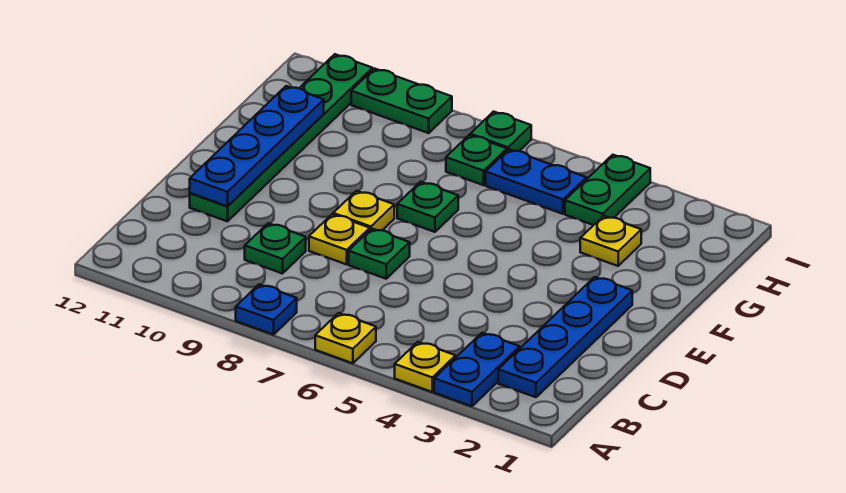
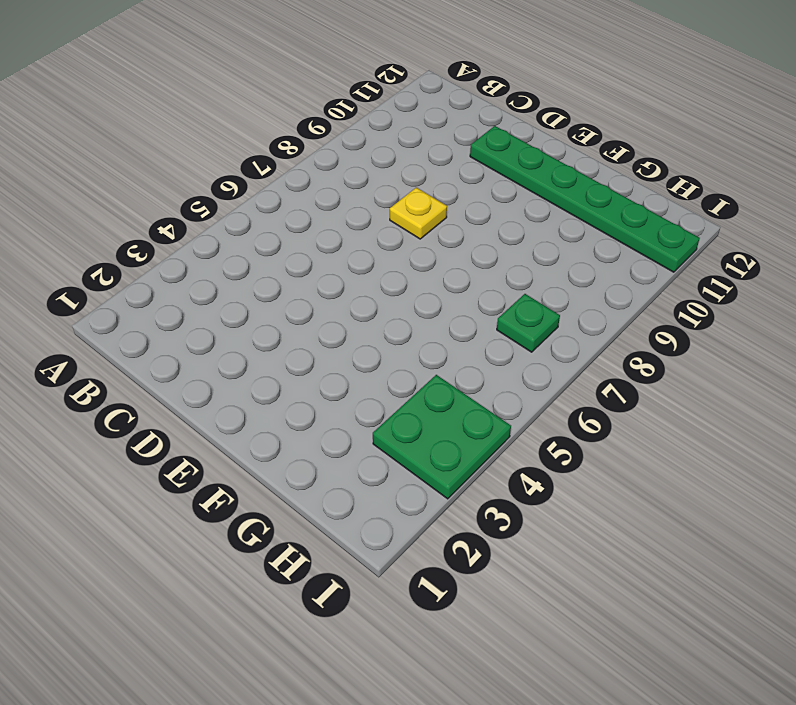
green plate H3:I4 level 1 -> green plate H4:I4 level 1
none -> blue plate A3:B3 level 1
none -> yellow plate A4 level 1
none -> yellow plate A6 level 1

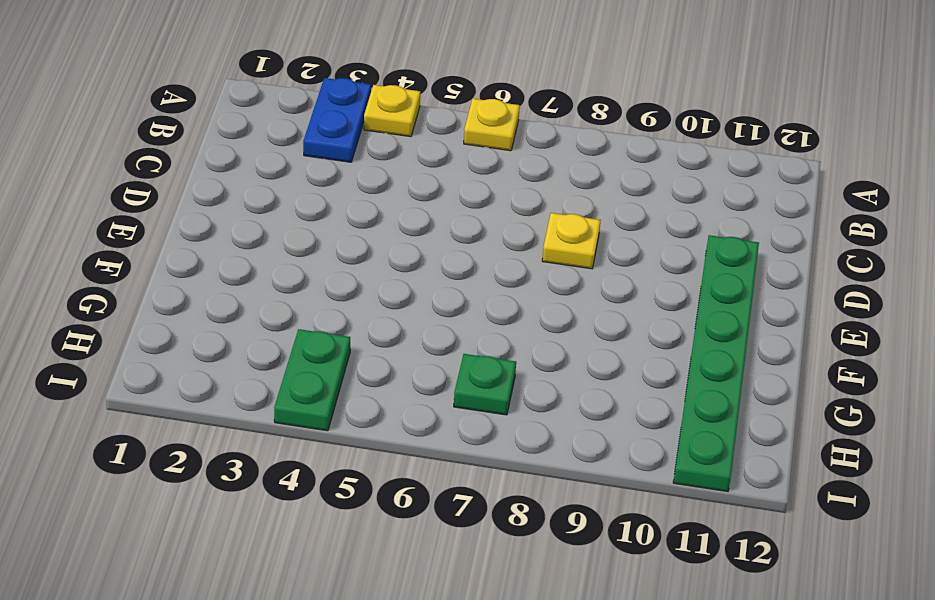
none -> blue plate A8 level 1
none -> blue plate B2:E2 level 1
none -> green plate C9 level 1

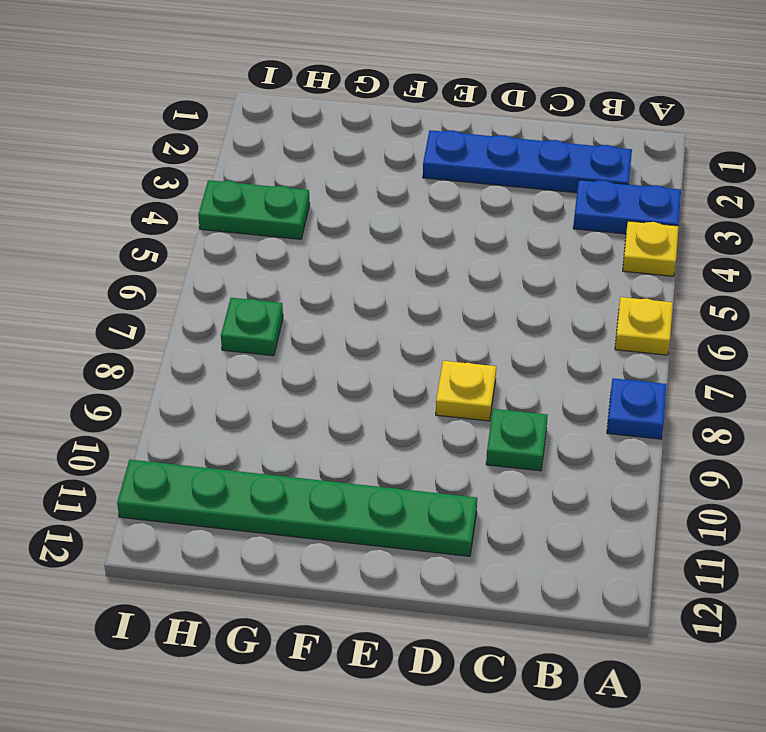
none -> green plate D7 level 1
none -> yellow plate E8 level 1
none -> green plate F7 level 1

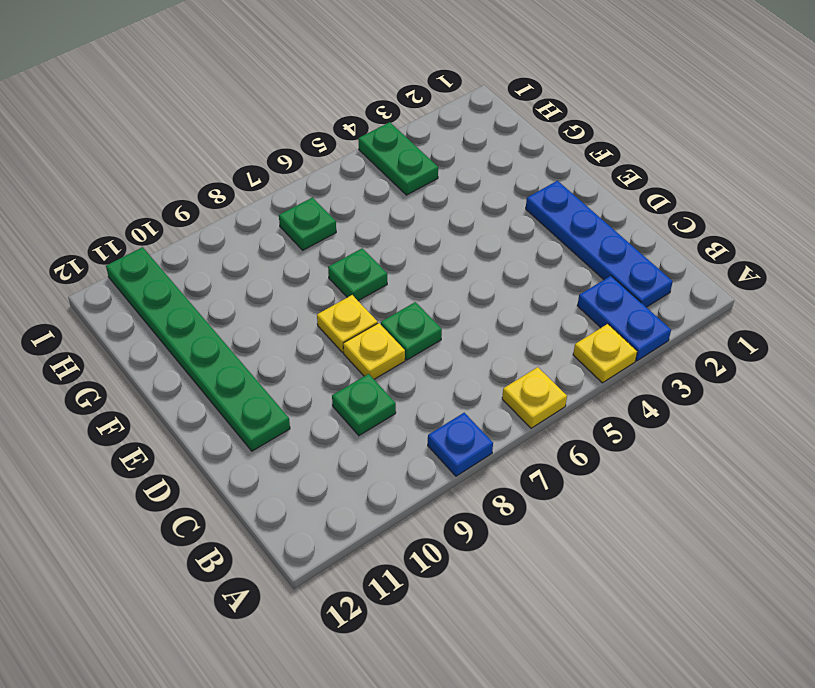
none -> yellow plate G3 level 1
none -> blue plate H5:H6 level 1
none -> green plate I7 level 1

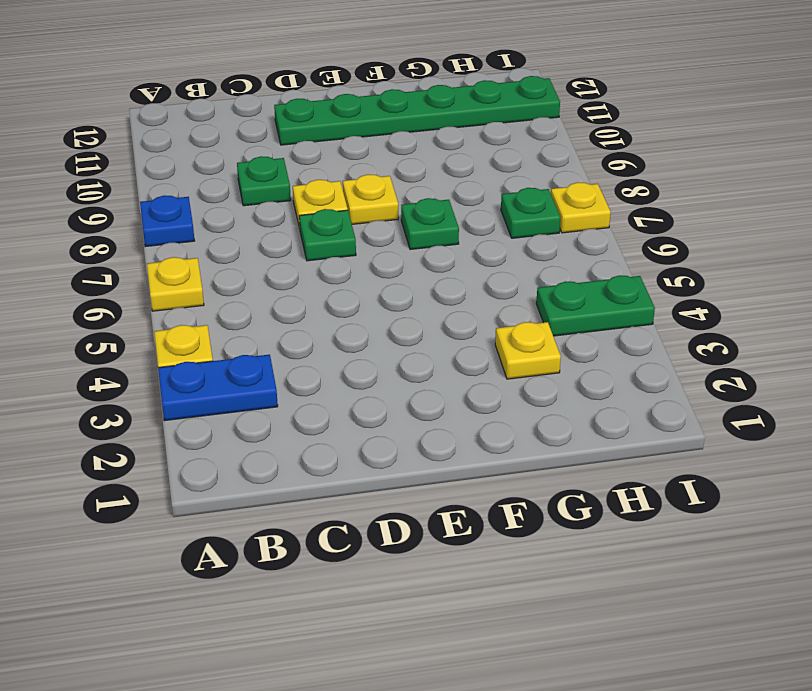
yellow plate I7 level 1 -> green plate I7 level 1
none -> blue plate B2:E2 level 1
none -> blue plate H5:H6 level 1
none -> green plate I9:I10 level 1

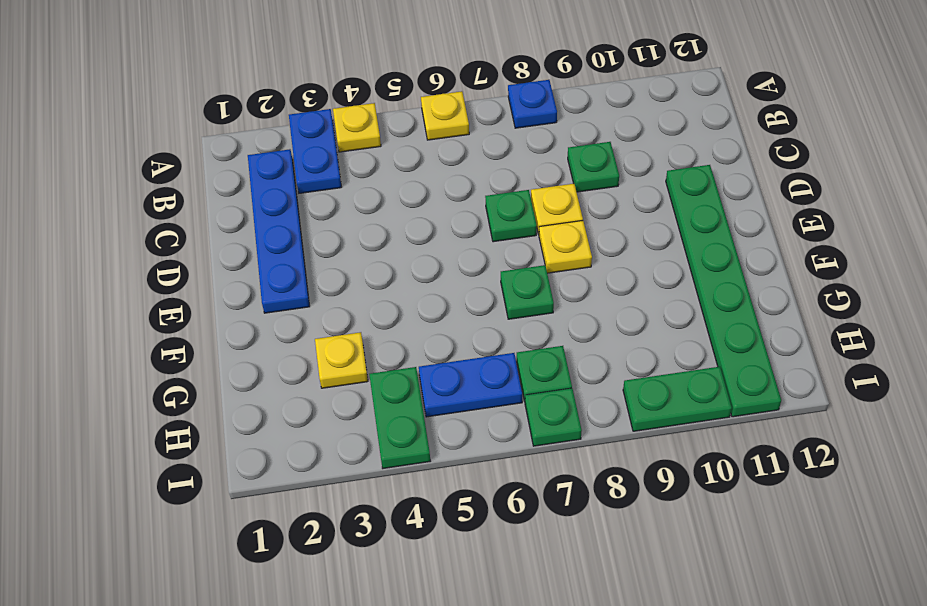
none -> blue plate D11:G11 level 2

